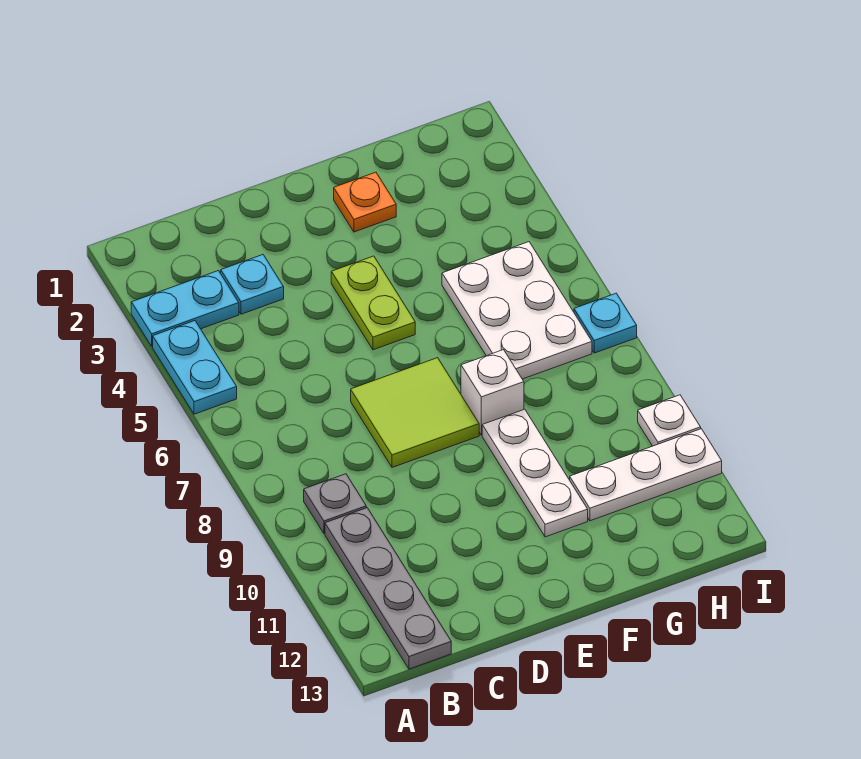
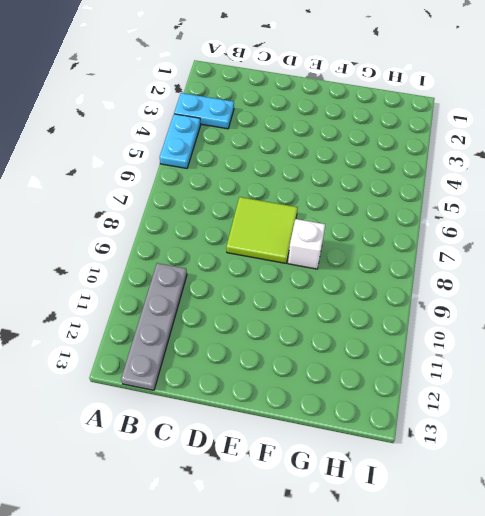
none -> grey plate B9 level 1
none -> cyan plate C3 level 1
none -> lime plate E4:E5 level 1

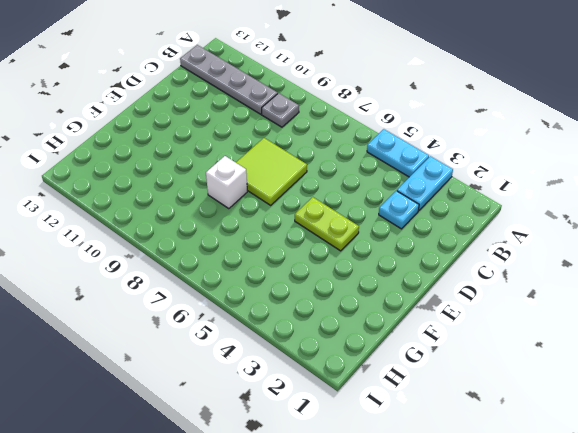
none -> orange plate F2 level 1
none -> white plate F9:F11 level 1
none -> white plate G5:H7 level 1

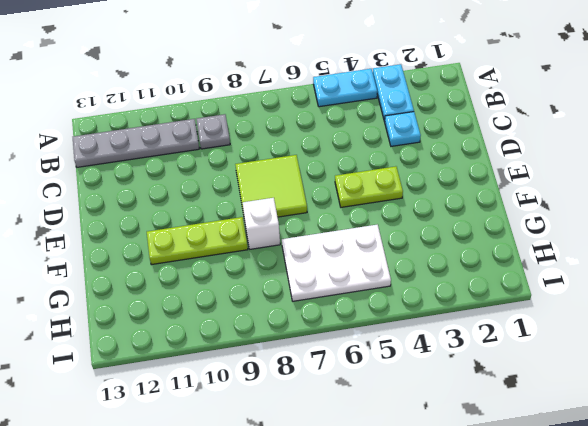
lime plate F9:F11 level 1 -> white plate F9:F11 level 1
none -> orange plate F2 level 1
none -> white plate G11:I11 level 1
none -> cyan plate I7 level 1

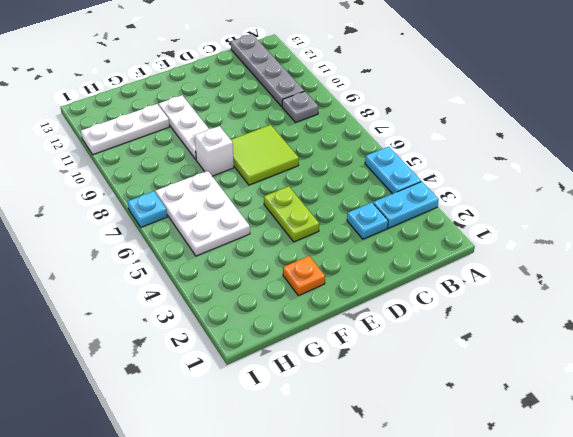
none -> white plate I10 level 1

